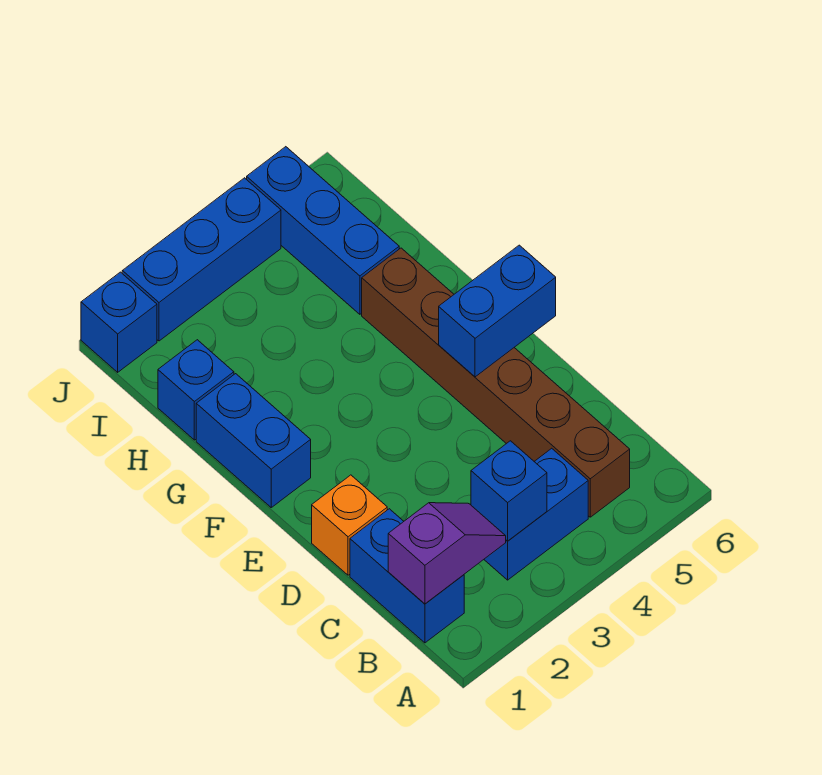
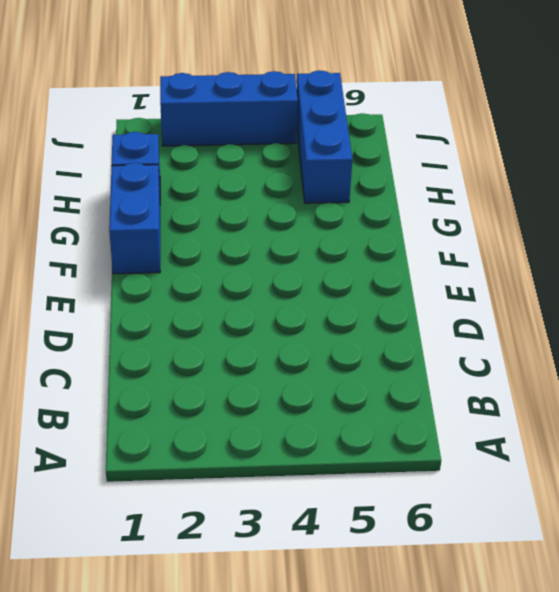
none -> blue brick B1:C1 level 1
none -> blue brick B3:B4 level 1
none -> brown brick B5:G5 level 1

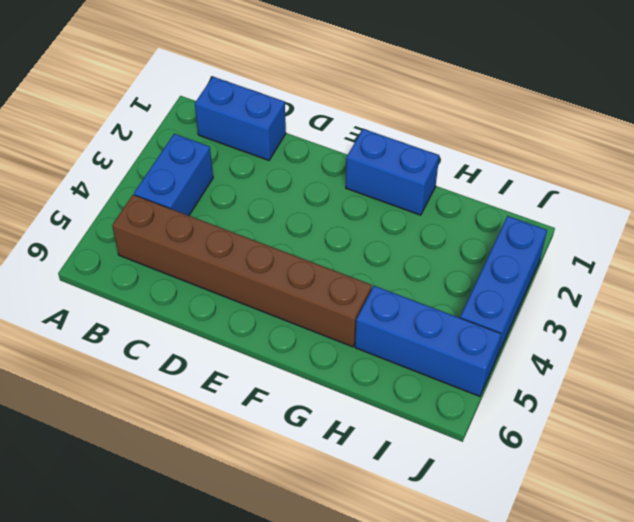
none -> orange brick D1 level 1
none -> blue brick H1 level 1
none -> blue brick J1 level 1

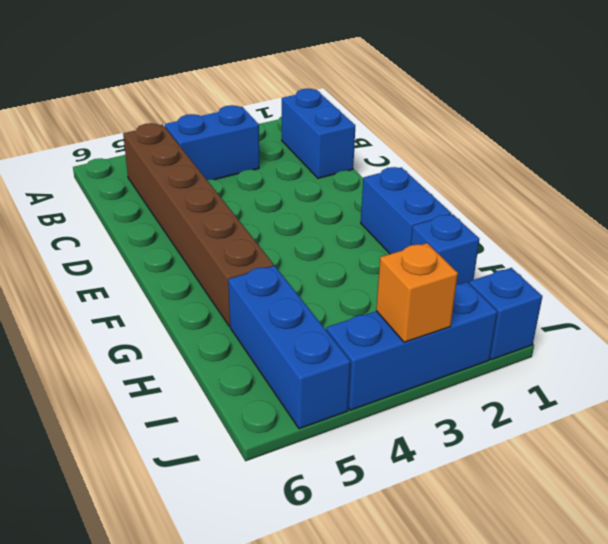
orange brick J3 level 2 -> orange brick D1 level 1
none -> purple slope B1:B2 level 2 top 1
none -> blue brick B3 level 2
none -> blue brick E5:E6 level 2

